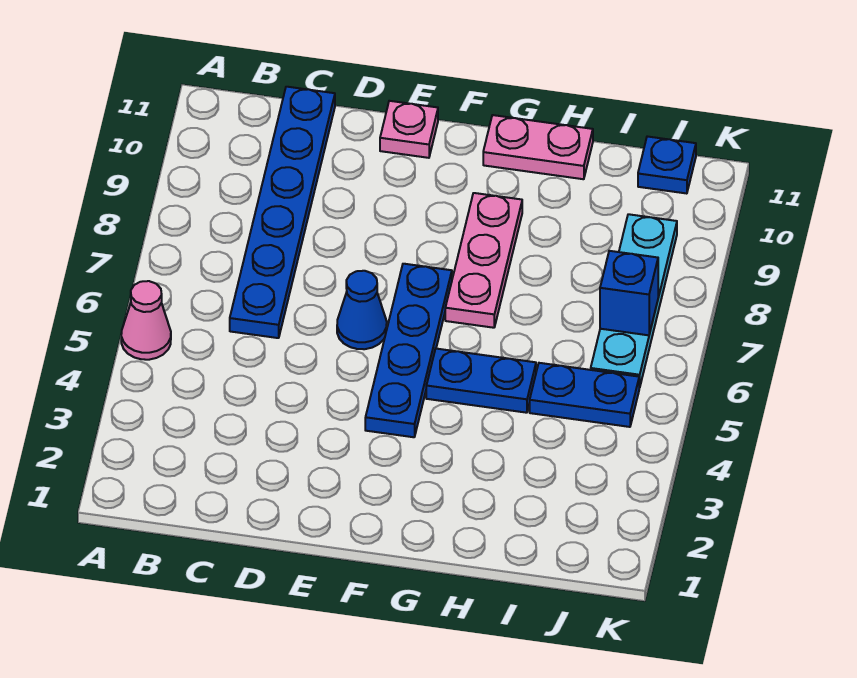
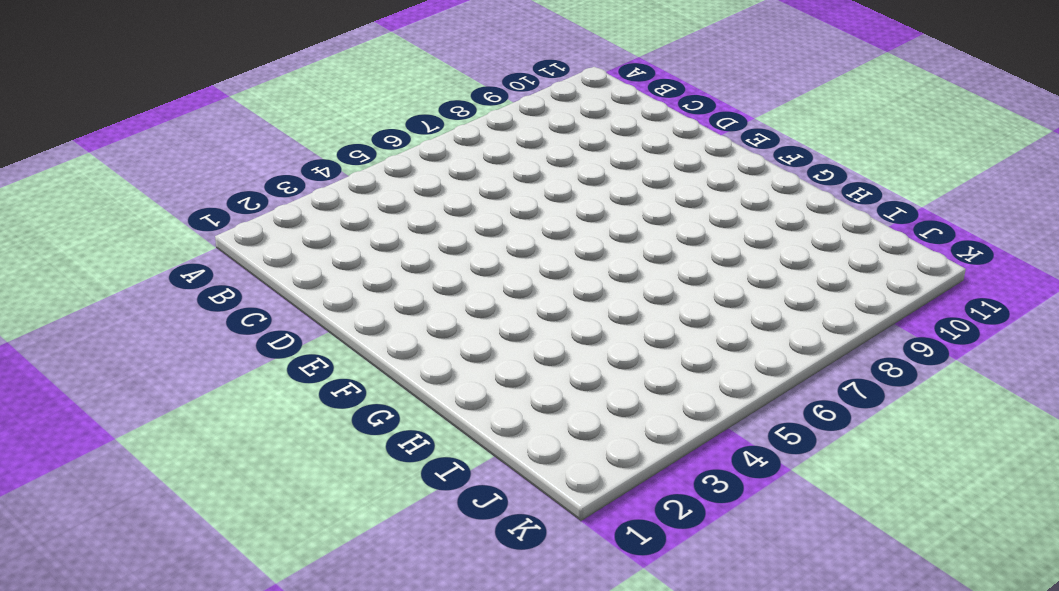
none -> pink cone A5 level 1
none -> blue plate C6:C11 level 1
none -> blue cone E6 level 1

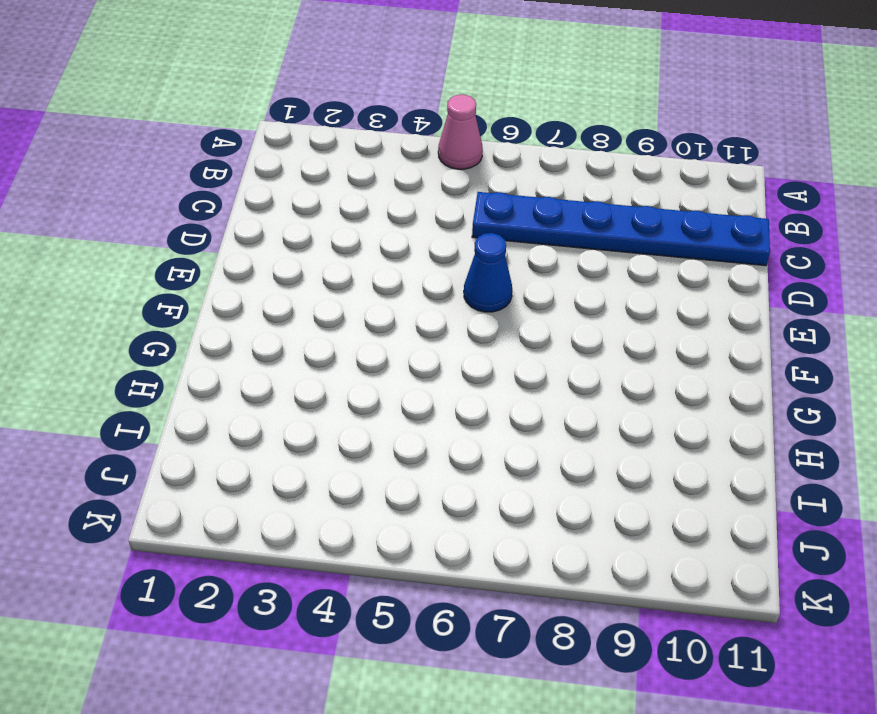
none -> pink plate E11 level 1
none -> blue plate F4:F7 level 1
none -> blue plate G5:H5 level 1

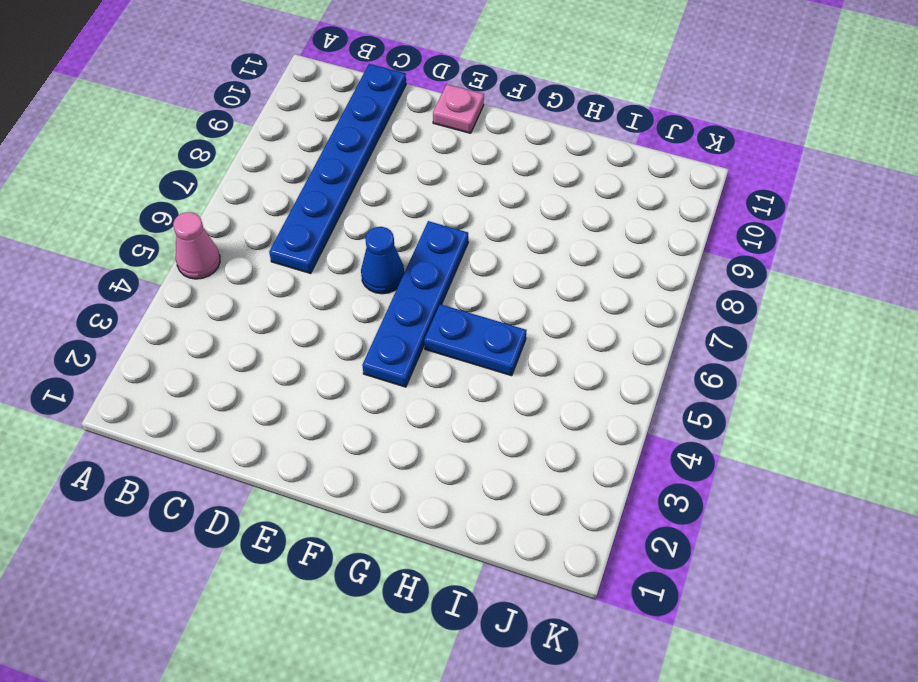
none -> pink plate G7:G9 level 1
none -> pink plate G11:H11 level 1
none -> blue plate I5:J5 level 1

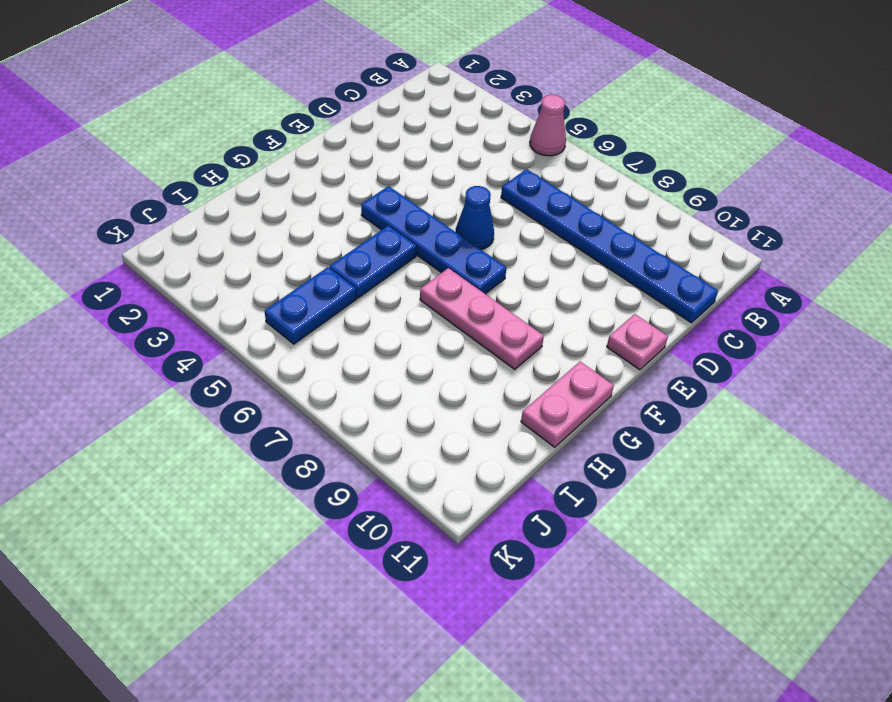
none -> cyan plate J6:J9 level 1
none -> blue plate J11 level 1
none -> blue brick J7 level 2

